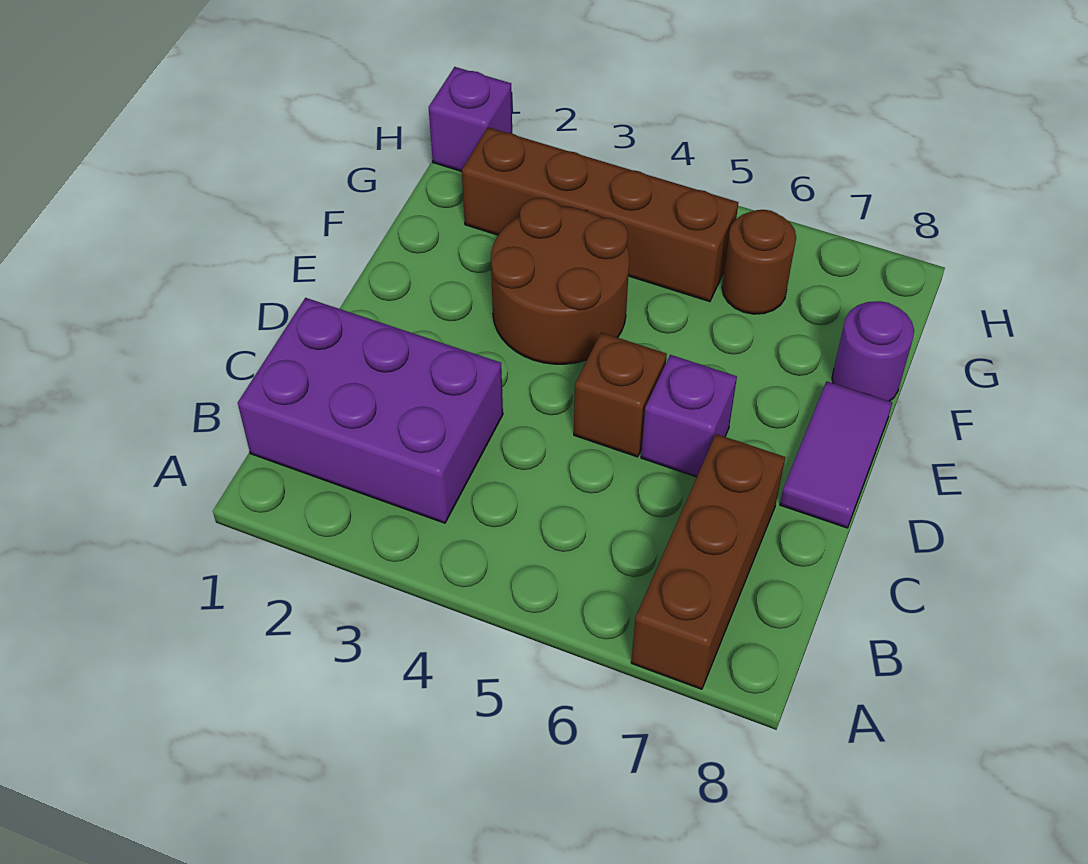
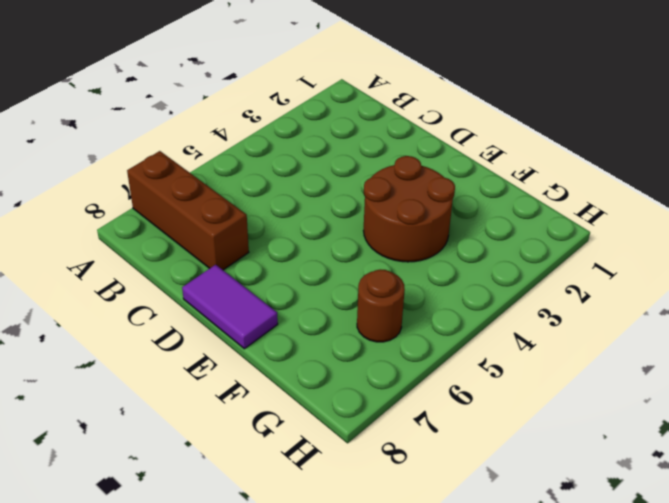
none -> purple brick B1:C3 level 1
none -> brown brick D5 level 1

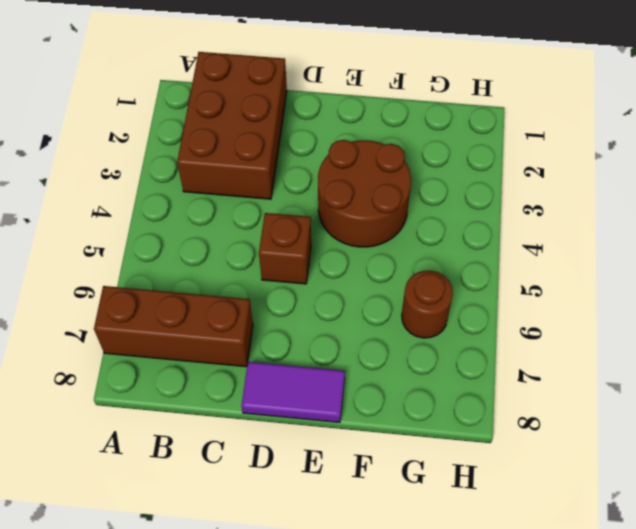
brown brick B1:C3 level 1 -> purple brick B1:C3 level 1
none -> purple brick D6 level 1
none -> purple round brick F8 level 1

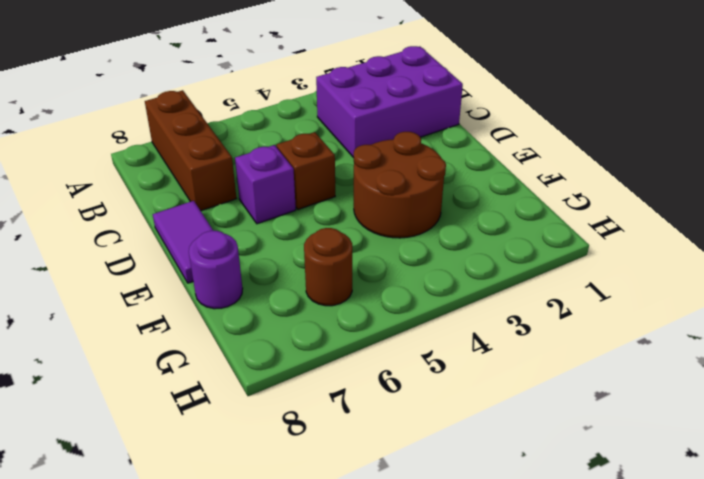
none -> brown brick G2:G5 level 1
none -> purple brick H1 level 1

